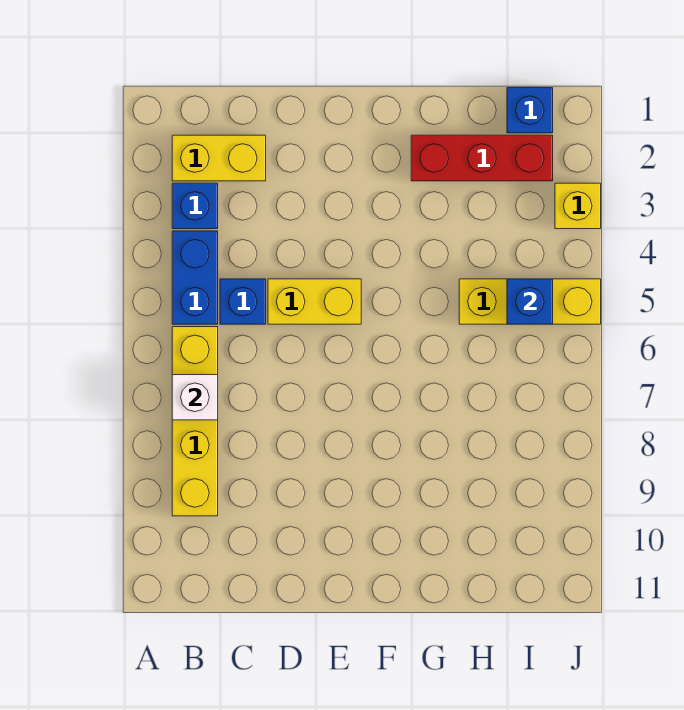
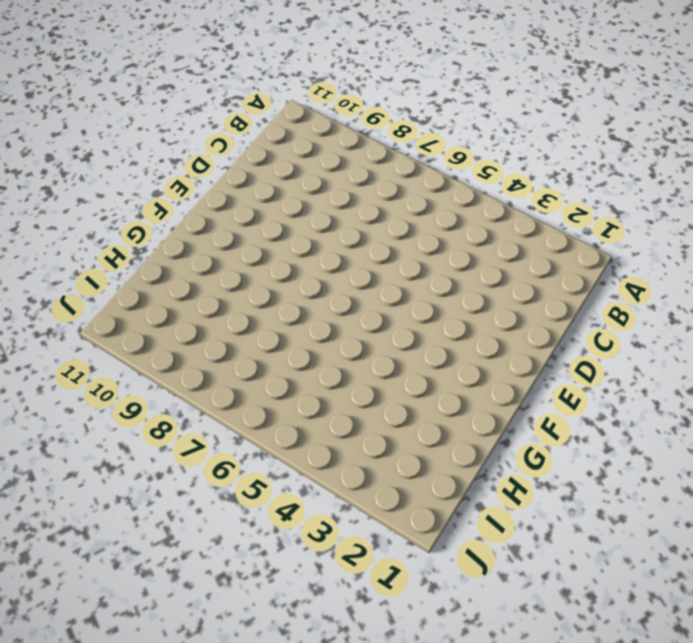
none -> yellow brick B2:C2 level 1
none -> blue brick B3 level 1
none -> blue brick B4:B5 level 1

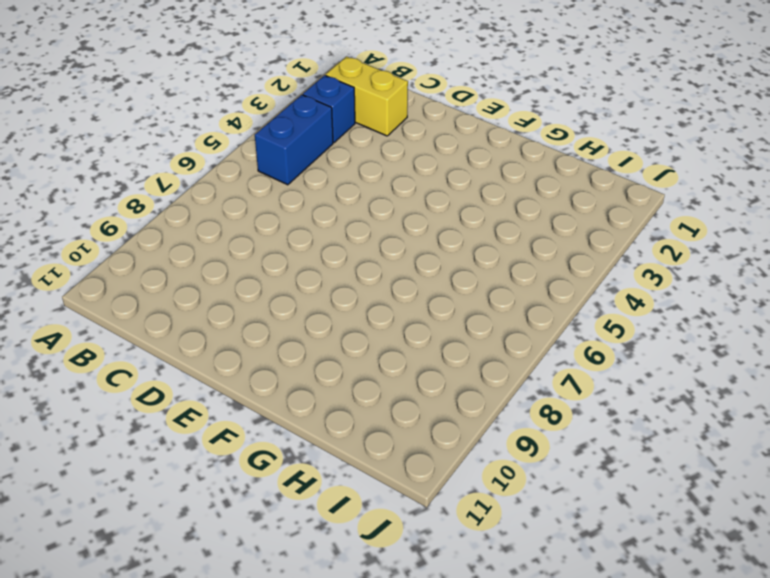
none -> yellow brick B6:B9 level 1
none -> blue brick C5 level 1
none -> yellow brick D5:E5 level 1

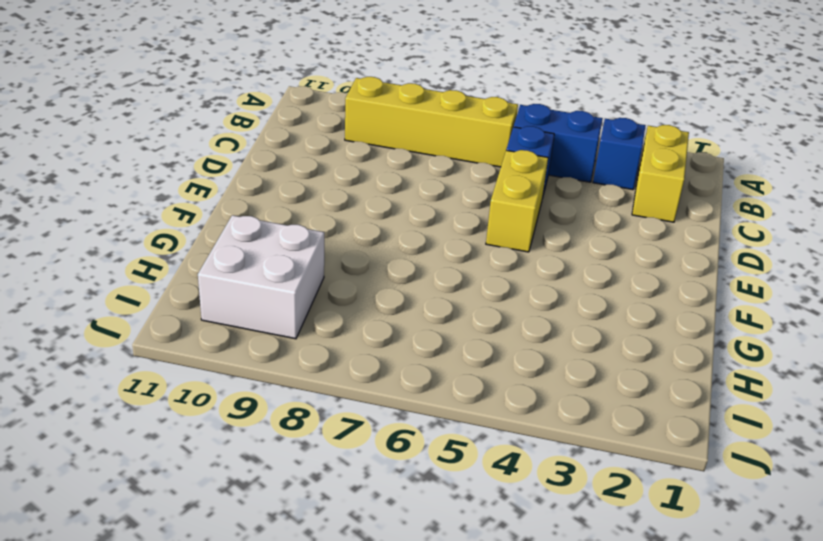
white brick H9:I10 level 1 -> none
none -> red brick G2:I2 level 1
none -> yellow brick H5:J5 level 1
none -> blue brick I1 level 1

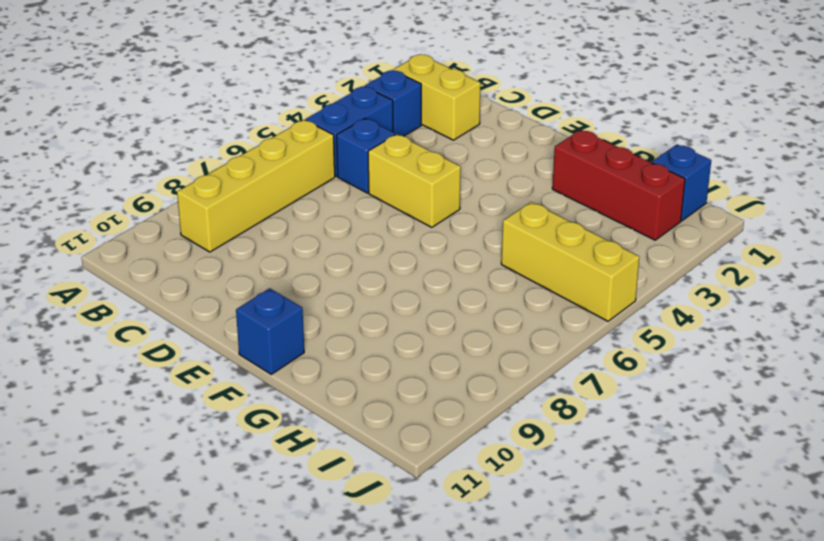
blue brick F11 level 1 -> blue brick I5 level 2
none -> yellow brick J3 level 1
none -> white brick B7 level 2

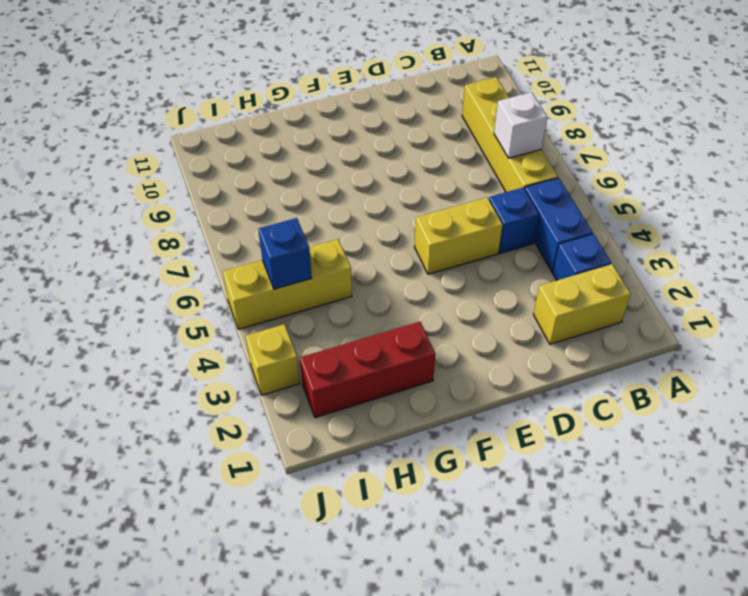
none -> blue brick I1 level 1

